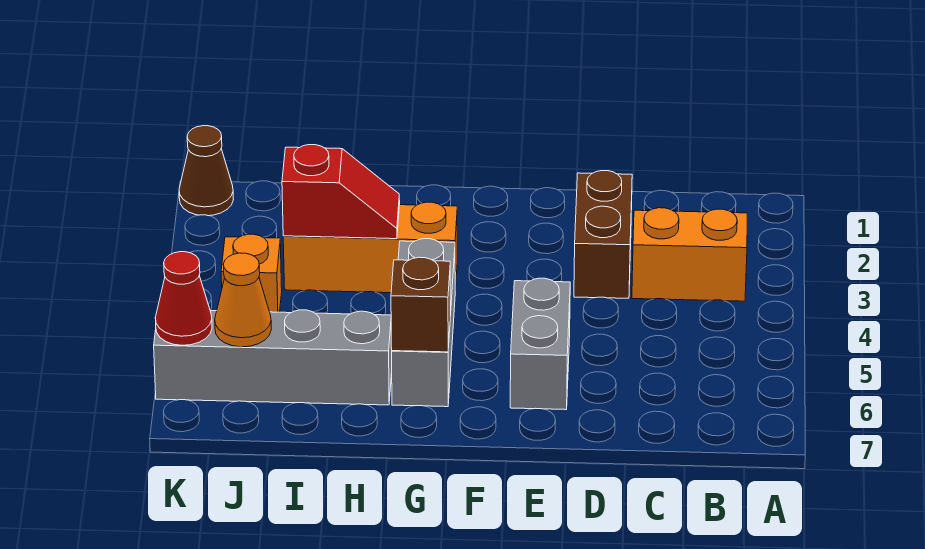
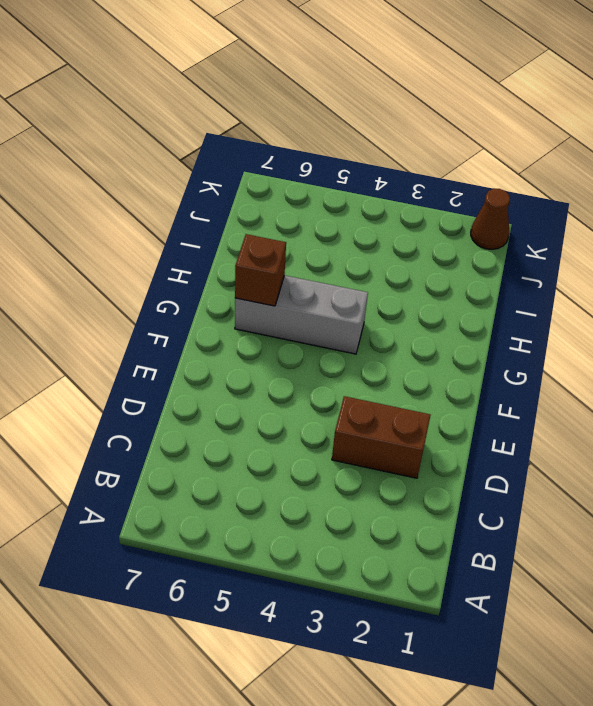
none -> orange brick B3:C3 level 1
none -> grey brick E5:E6 level 1
none -> orange brick G3:I3 level 1

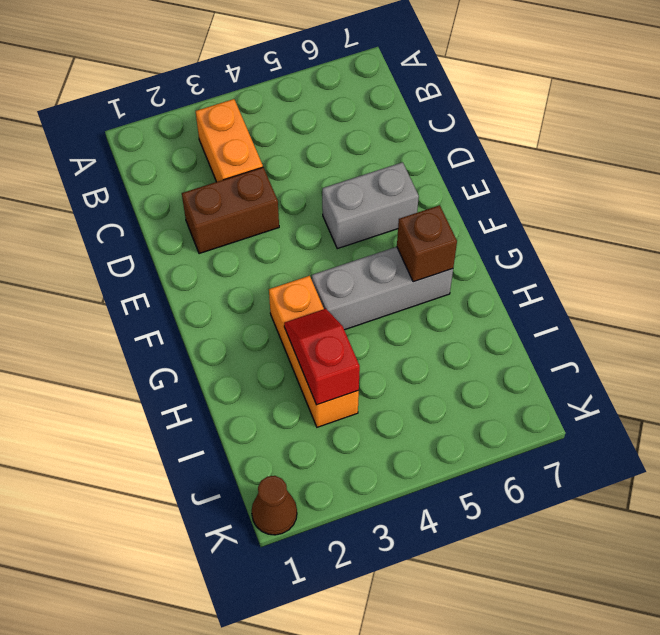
none -> grey brick H6:K6 level 1
none -> orange brick J4 level 1
none -> orange cone J6 level 2

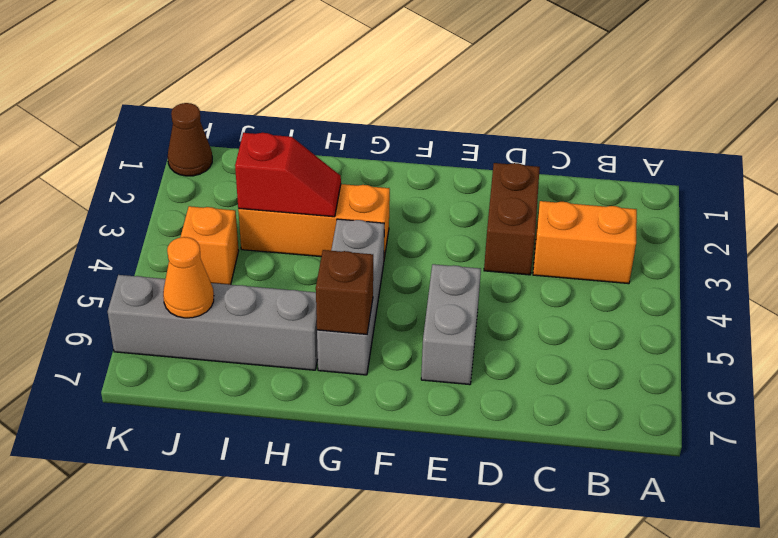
none -> red cone K6 level 2

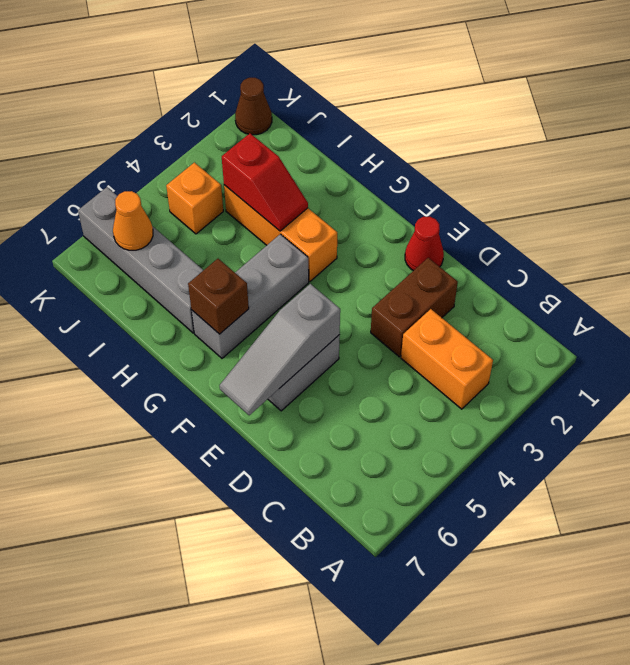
red cone E1 level 1 -> red cone K6 level 2
grey slope E5:E7 level 2 top 5 -> none

